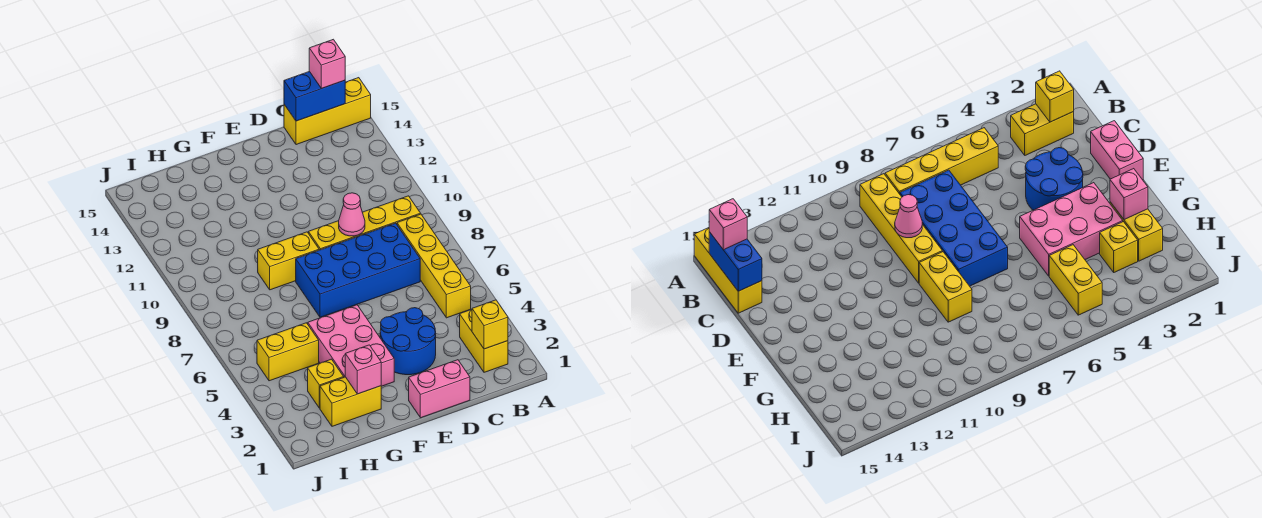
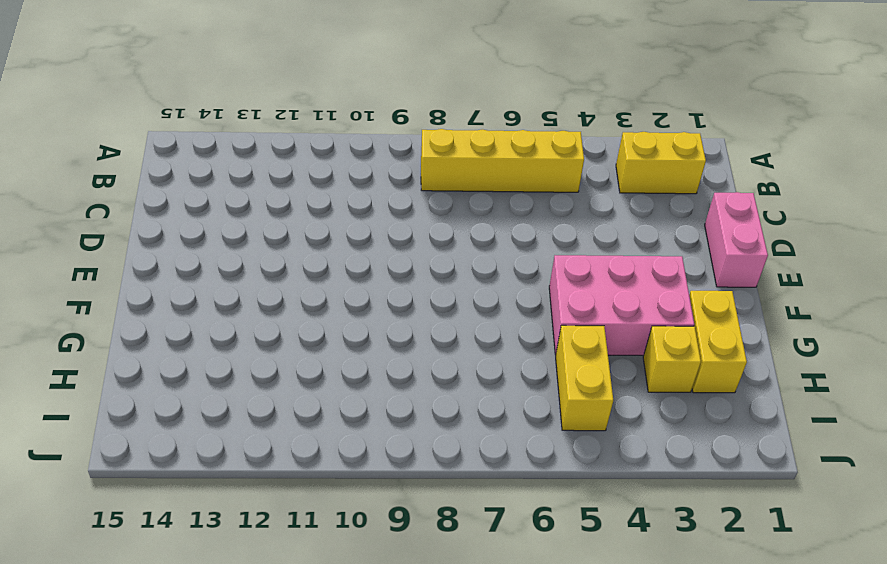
none -> yellow brick A15:C15 level 1
none -> yellow brick B9:E9 level 1
none -> blue brick C7:F8 level 1

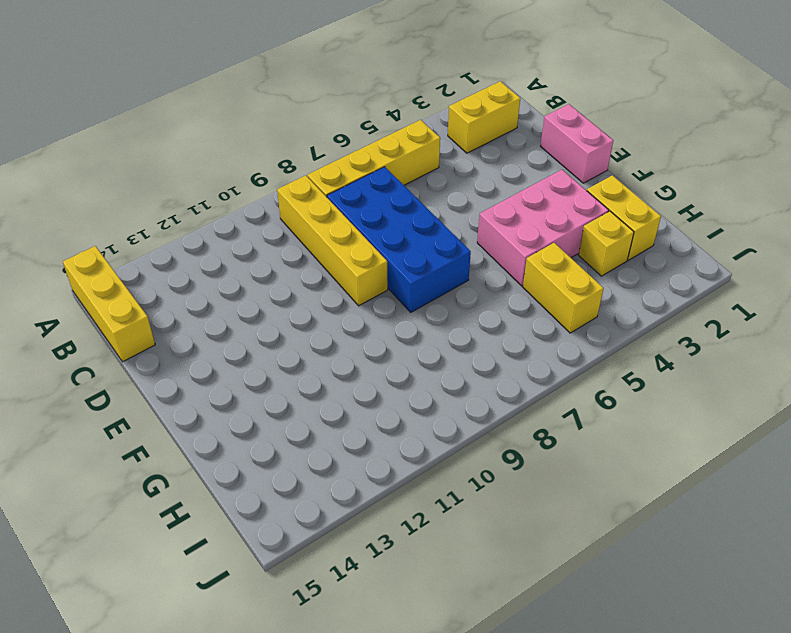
none -> blue round brick D3:E4 level 1
none -> yellow brick F9:G9 level 1
none -> yellow brick B2 level 2

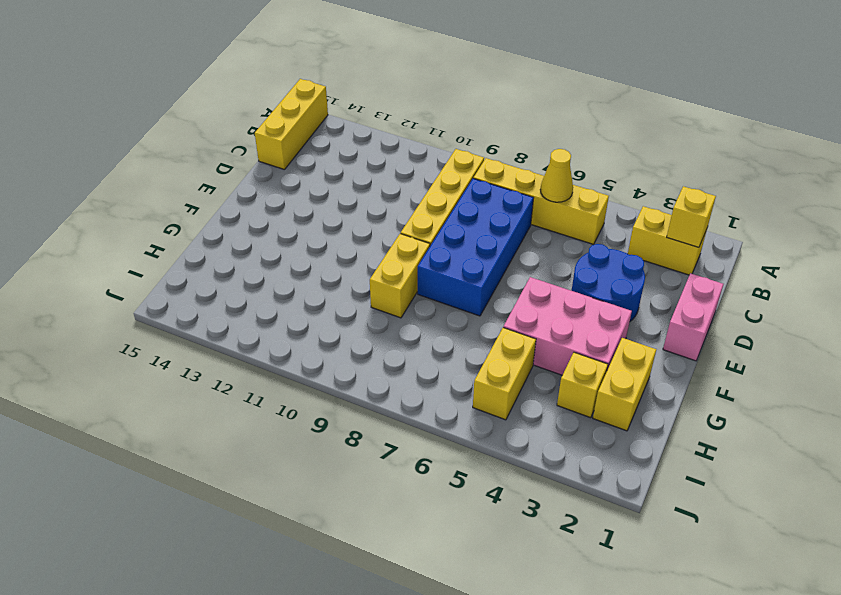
yellow cone B6 level 2 -> none
none -> blue brick B15:C15 level 2
none -> pink cone D9 level 2
none -> pink brick G2 level 2

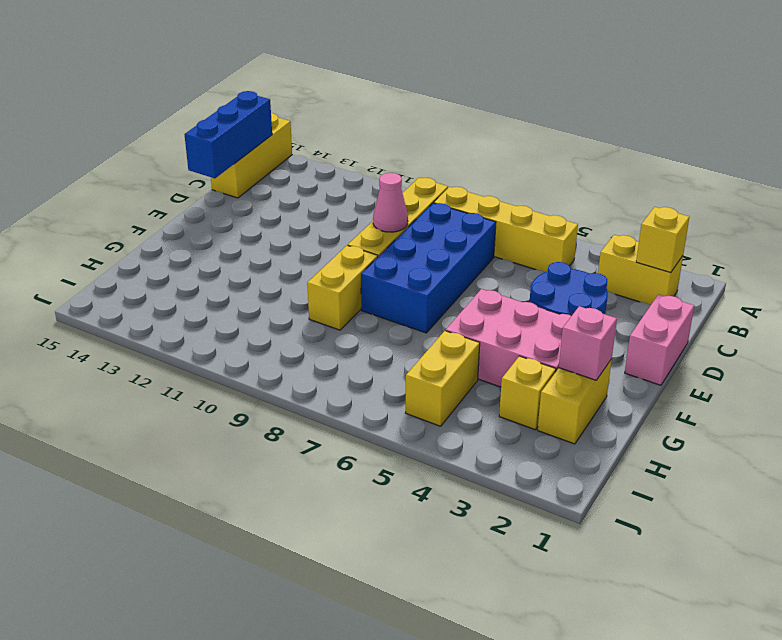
blue brick B15:D15 level 2 -> blue brick B15:C15 level 2
none -> pink brick B15 level 3

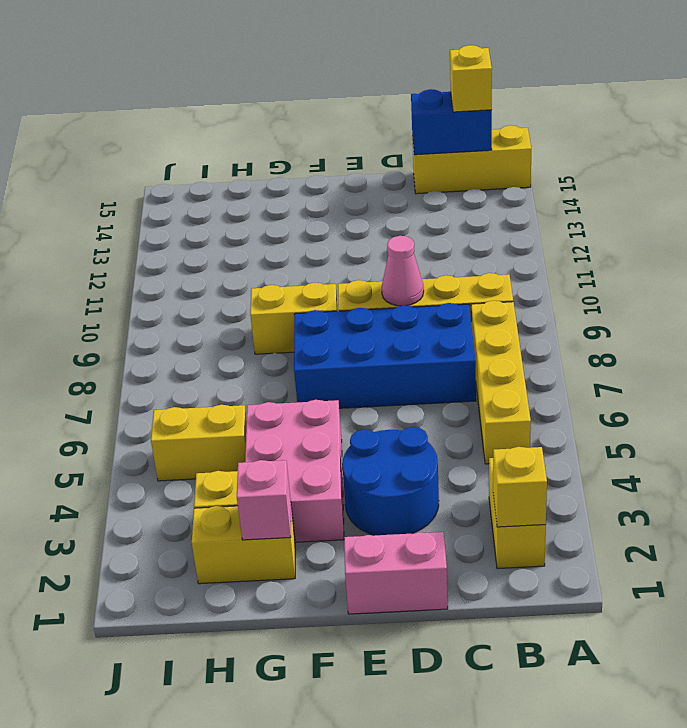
yellow brick B15 level 3 -> pink brick B15 level 3

